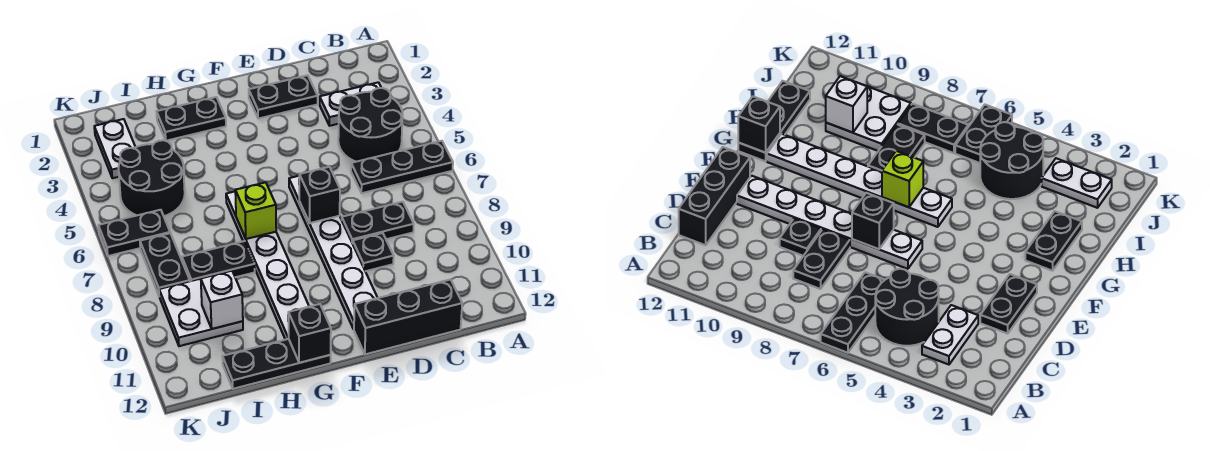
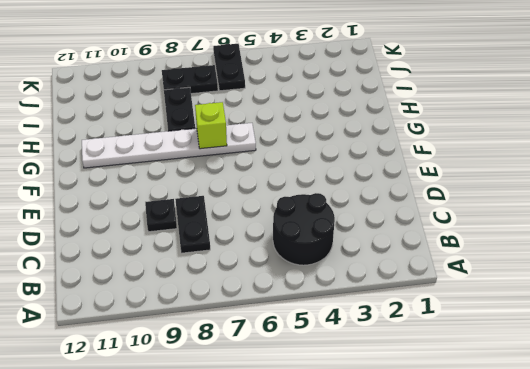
none -> black plate A6:C6 level 1
none -> white plate B3:C3 level 1
none -> black brick C12:E12 level 1

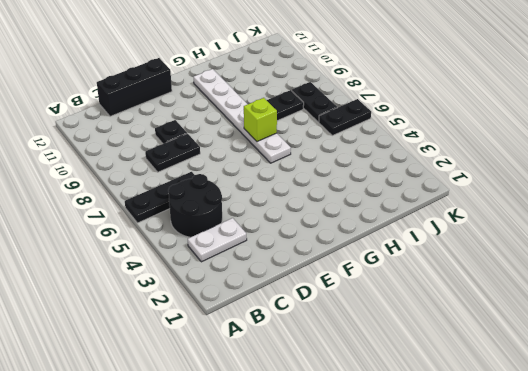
none -> black plate D2:E2 level 1
none -> white plate E6:E11 level 1
none -> black plate G2:H2 level 1

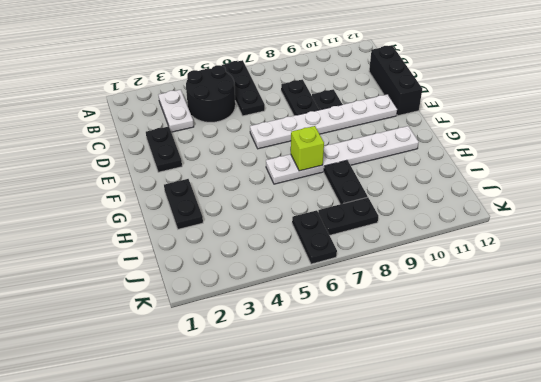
none -> black plate G12:I12 level 1
none -> black round brick I4:J5 level 1
none -> white plate I9:J10 level 1

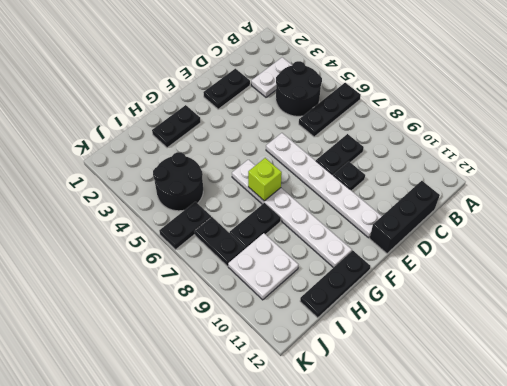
none -> white plate J2:J3 level 1
none -> black brick E7 level 2
none -> black brick G12 level 2

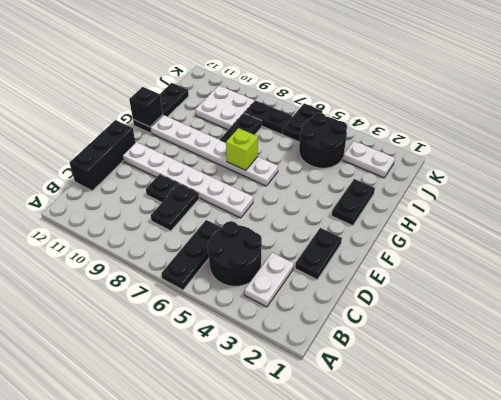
none -> black brick E7 level 2
none -> white brick I10 level 2

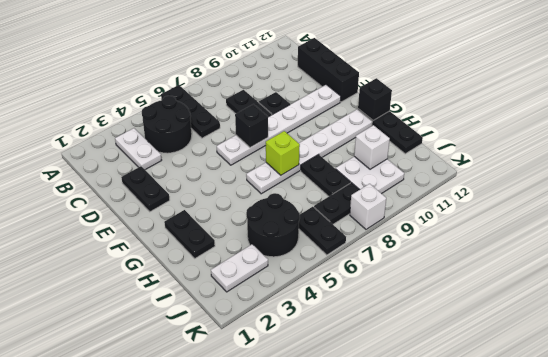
white brick K8 level 1 -> none

